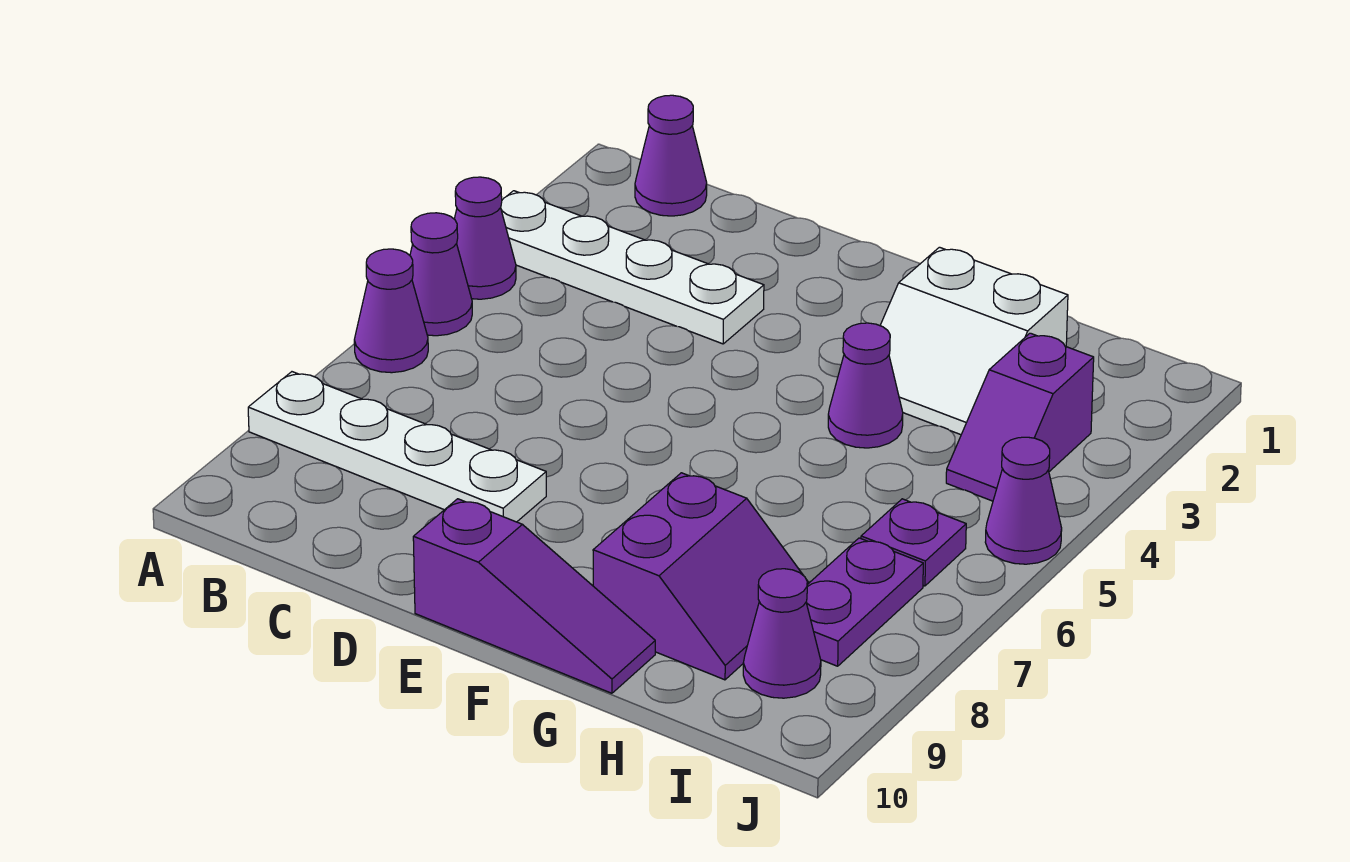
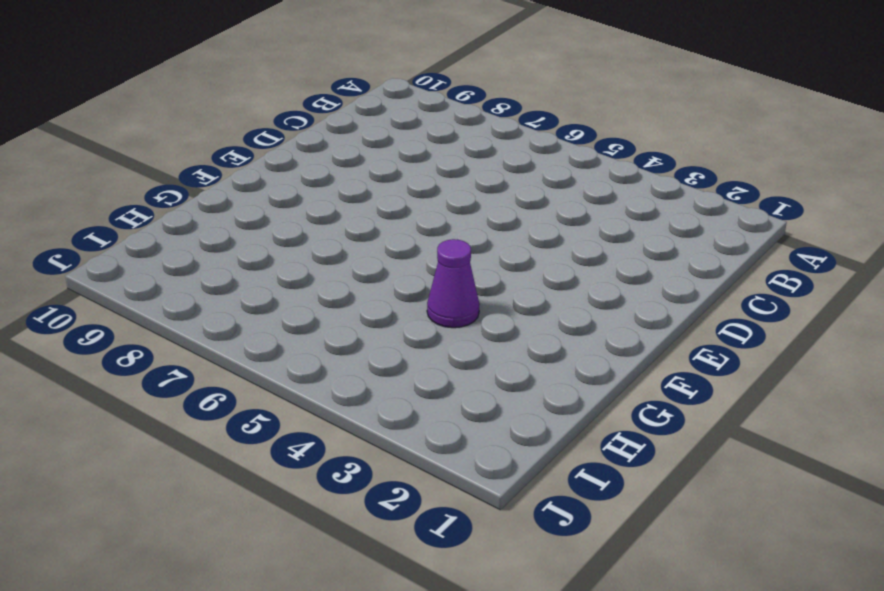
none -> white plate A3:D3 level 1
none -> purple cone A4 level 1
none -> purple cone A5 level 1

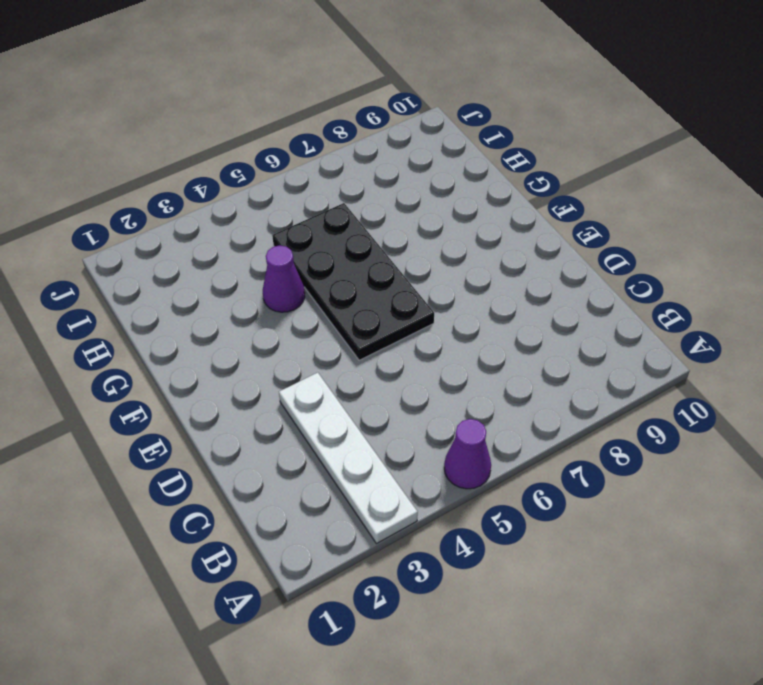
black plate E5:H6 level 1 -> none
none -> purple cone A4 level 1
none -> purple cone A6 level 1
none -> white plate A8:D8 level 1

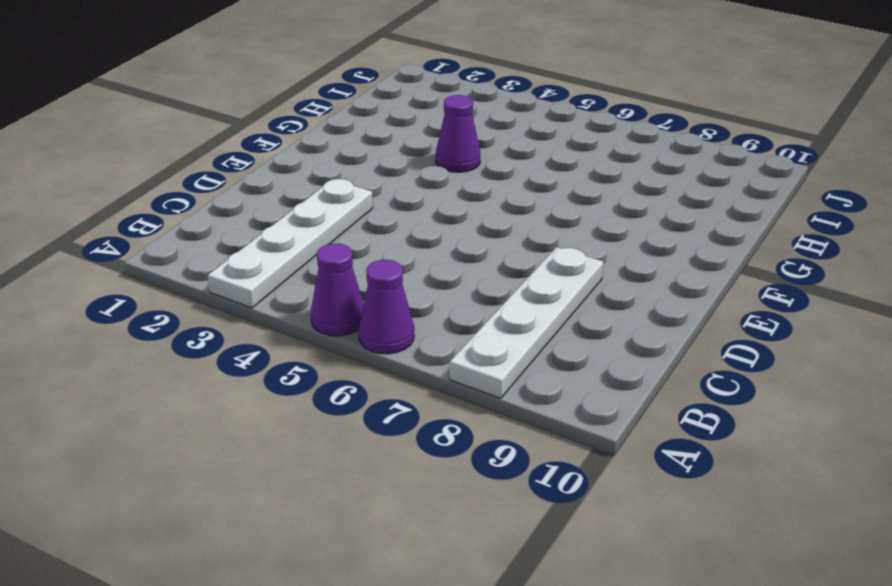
none -> purple cone A4 level 1
none -> purple cone B1 level 1
none -> purple slope E10:G10 level 1 top E

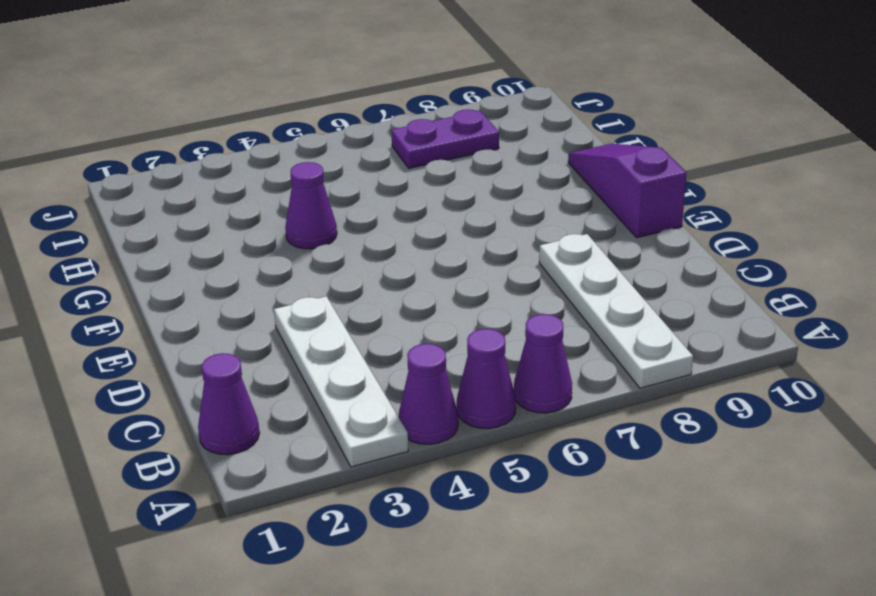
none -> white slope G2:H3 level 1 top 2
none -> purple slope G8:H9 level 1 top G
none -> purple slope I3:I4 level 1 top 3

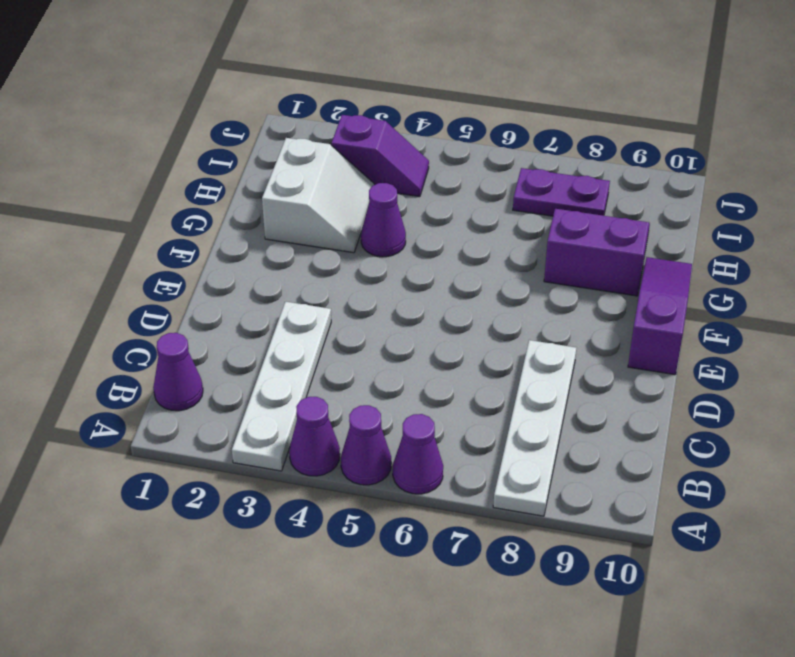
none -> purple plate I6 level 1
none -> purple cone I9 level 1
none -> purple cone J5 level 1

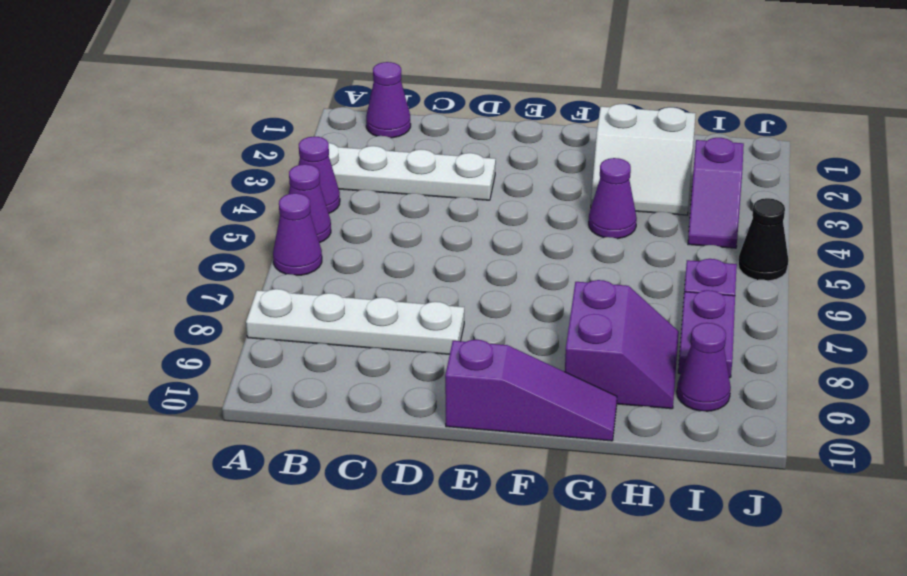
black cone J5 level 1 -> purple cone J5 level 1

